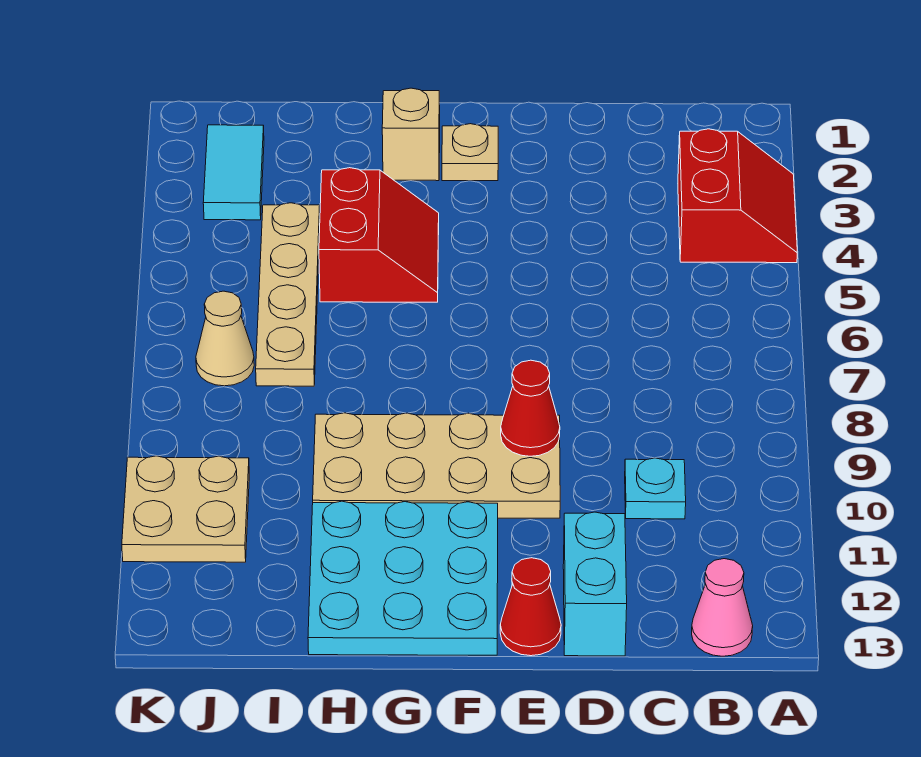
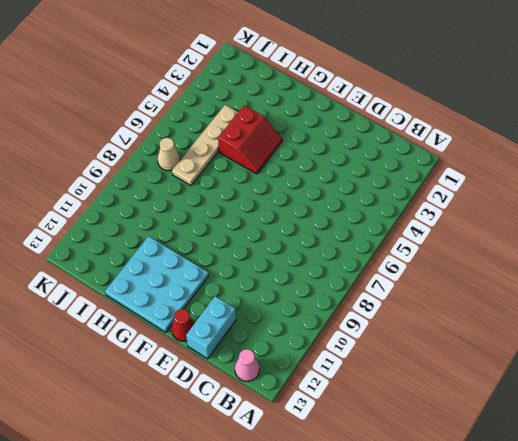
none -> red slope A3:B4 level 1 top B
none -> cyan plate C10 level 1
none -> tan plate E9:H10 level 1

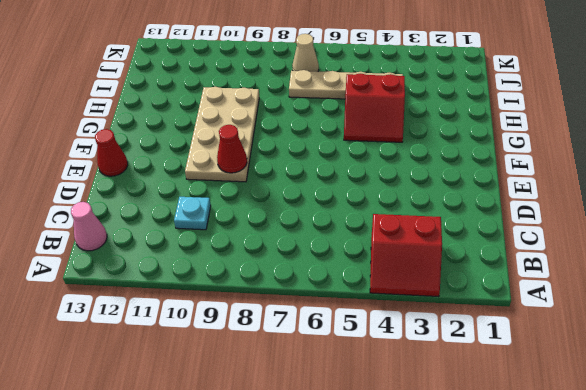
none -> cyan brick D12:D13 level 1
none -> tan plate F2 level 1
none -> cyan plate F11:H13 level 1

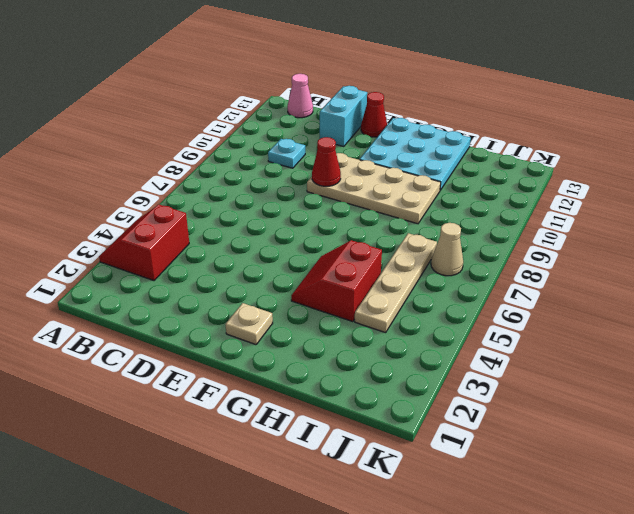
none -> tan brick G2 level 1
none -> cyan tile J2:J3 level 1
none -> tan plate J10:K11 level 1

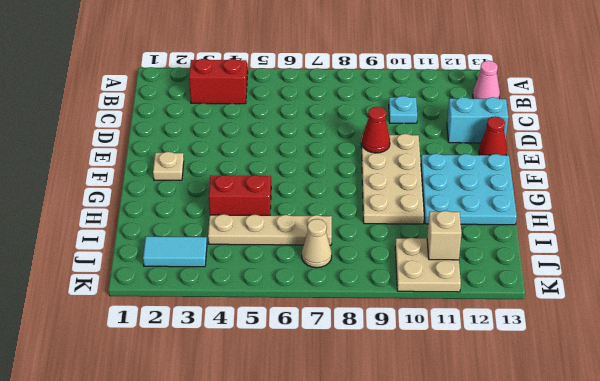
tan brick J11 level 2 -> tan brick G2 level 1

